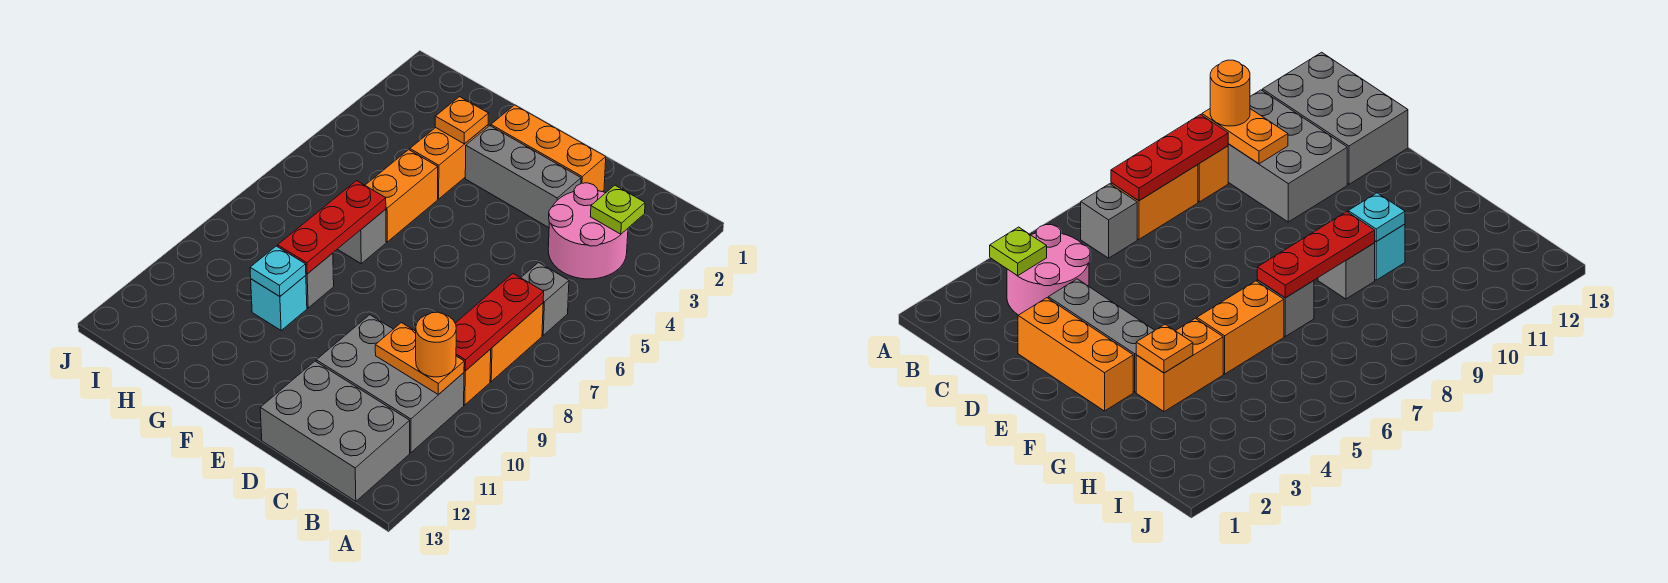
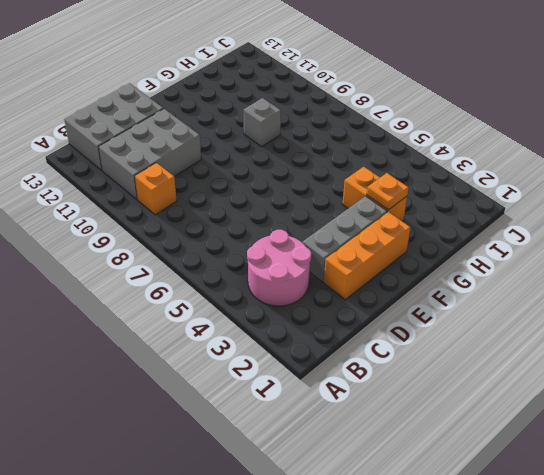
none -> grey brick B6 level 1
none -> orange brick B7:B8 level 1
none -> orange brick G5:G6 level 1

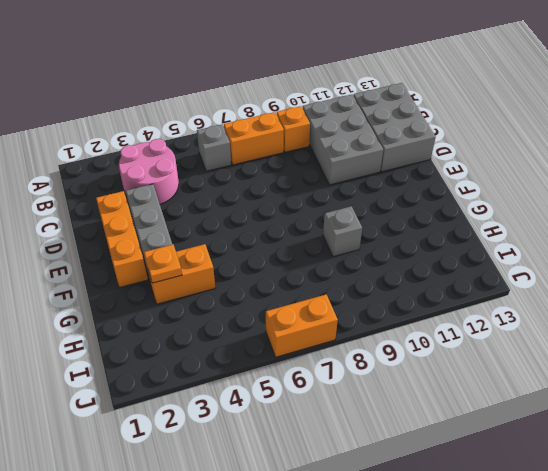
orange brick J6:J7 level 1 -> orange brick G5:G6 level 1
none -> grey brick G7 level 1
none -> cyan brick G10 level 1
none -> lime plate B3 level 2

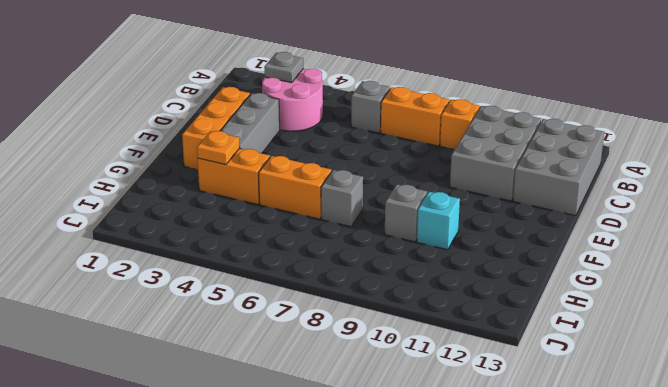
grey plate B3 level 2 -> lime plate B3 level 2
none -> red plate B7:B9 level 2
none -> orange plate B10:C10 level 2
none -> red plate G7:G9 level 2

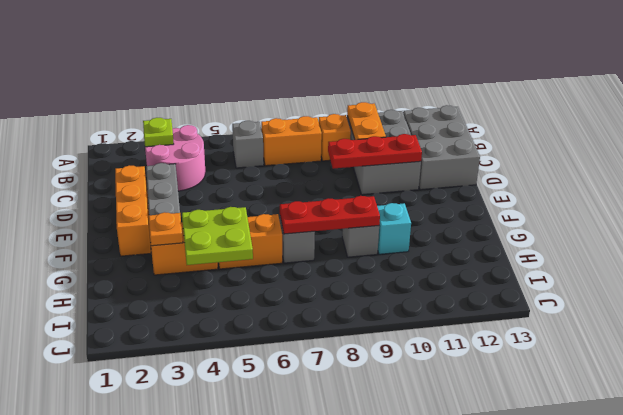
red plate D9:D11 level 2 -> red plate B7:B9 level 2
lime plate G4:H5 level 2 -> none
none -> cyan plate G10 level 2
none -> orange round brick B10 level 3

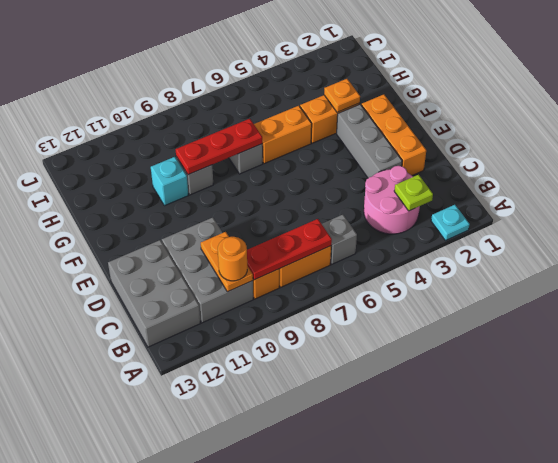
cyan plate A2 level 1 -> cyan plate G10 level 2

